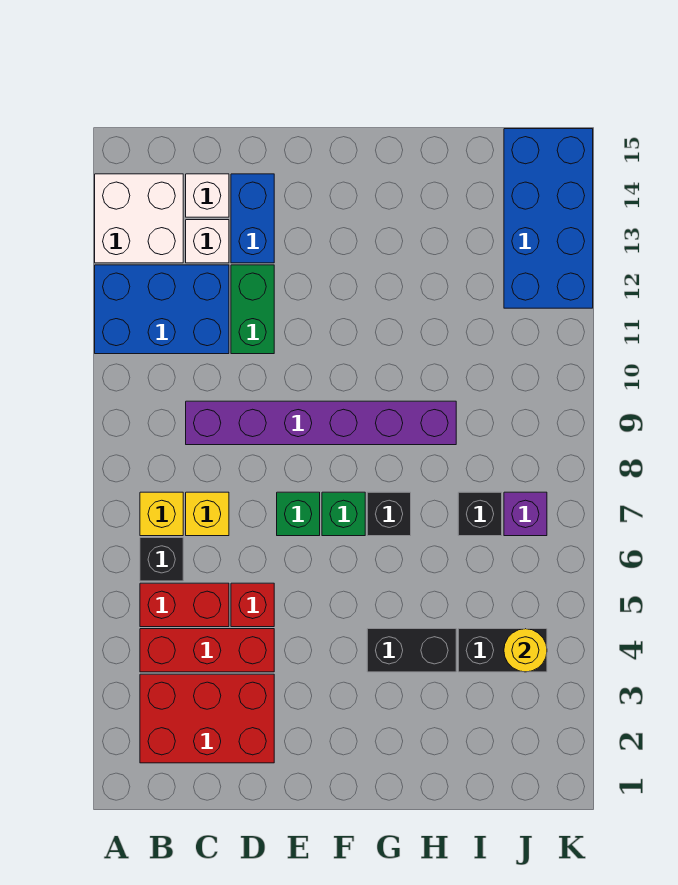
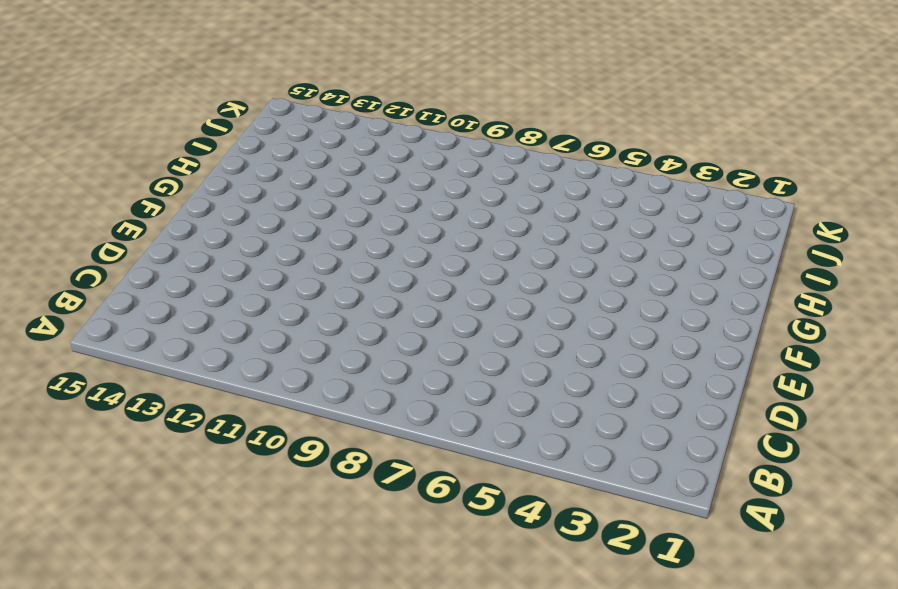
none -> blue brick A11:C12 level 1
none -> white brick A13:B14 level 1
none -> red brick B2:D3 level 1

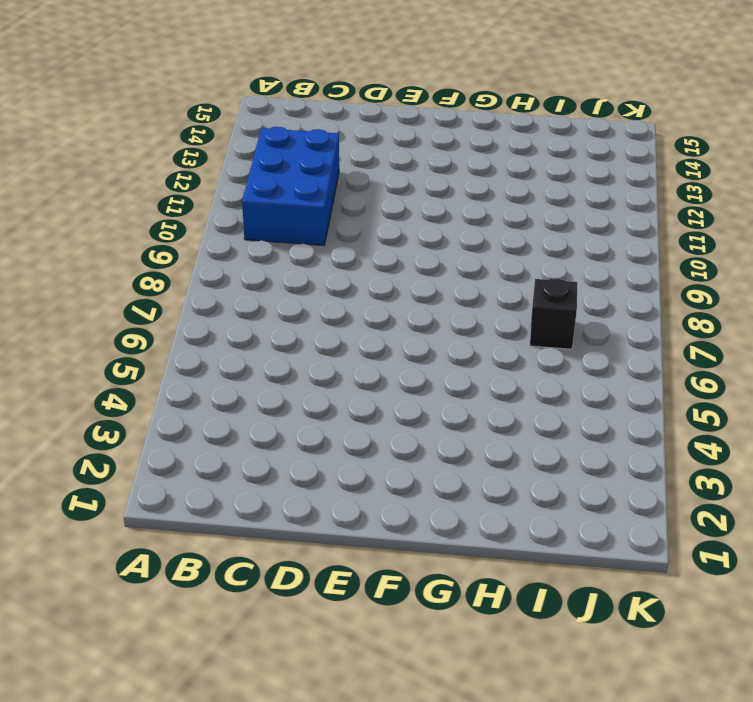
blue brick B10:C12 level 1 -> blue brick A11:C12 level 1
none -> white brick A13:B14 level 1
none -> red brick B2:D3 level 1
none -> red brick B4:D4 level 1

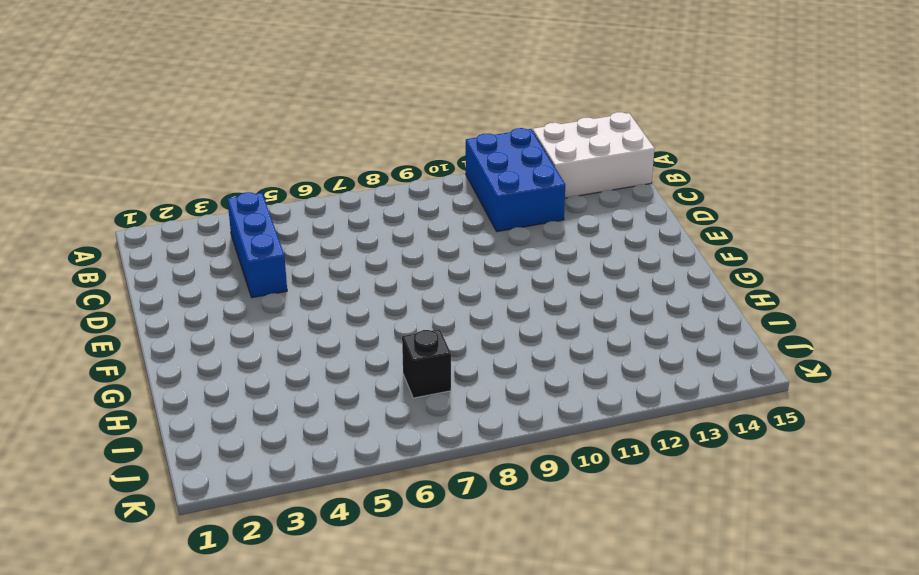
white brick A13:B15 level 1 -> white brick A13:B14 level 1
blue brick B4:D4 level 1 -> red brick B4:D4 level 1
none -> red brick B2:D3 level 1
none -> red brick B5:C5 level 1
none -> black brick B6 level 1

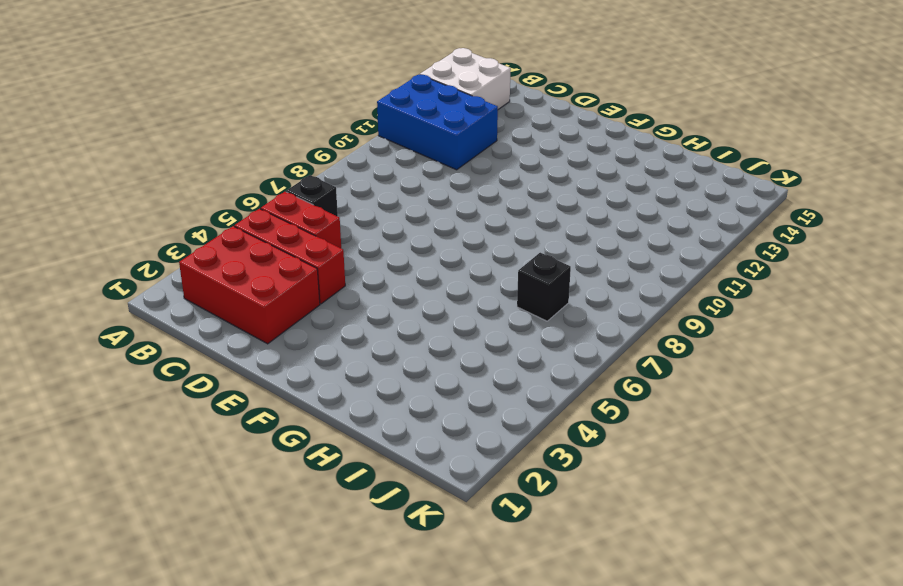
none -> yellow brick B7 level 1
none -> yellow brick C7 level 1
none -> purple brick C9:H9 level 1

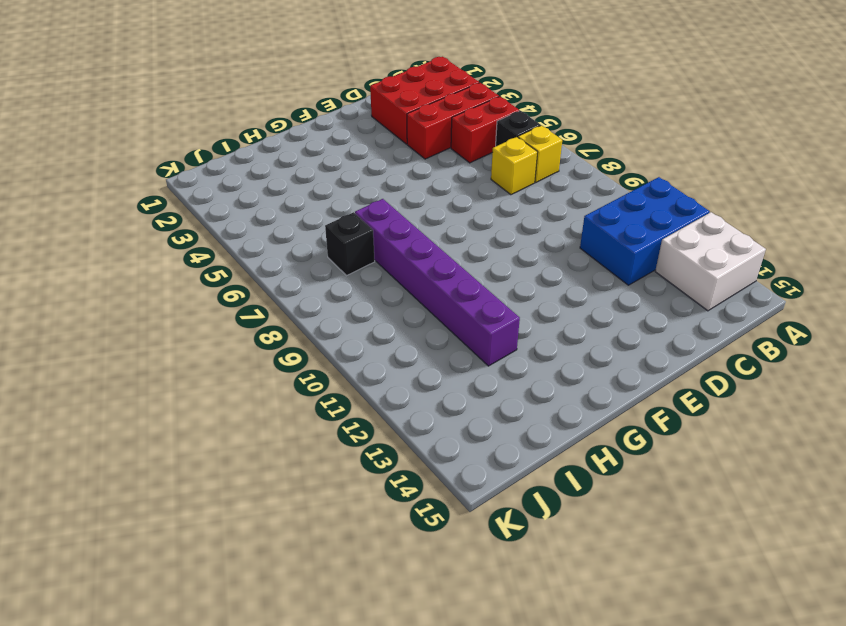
purple brick H7:H12 level 1 -> purple brick C9:H9 level 1
none -> white brick C13 level 1
none -> white brick C14 level 1
none -> red brick D5 level 1

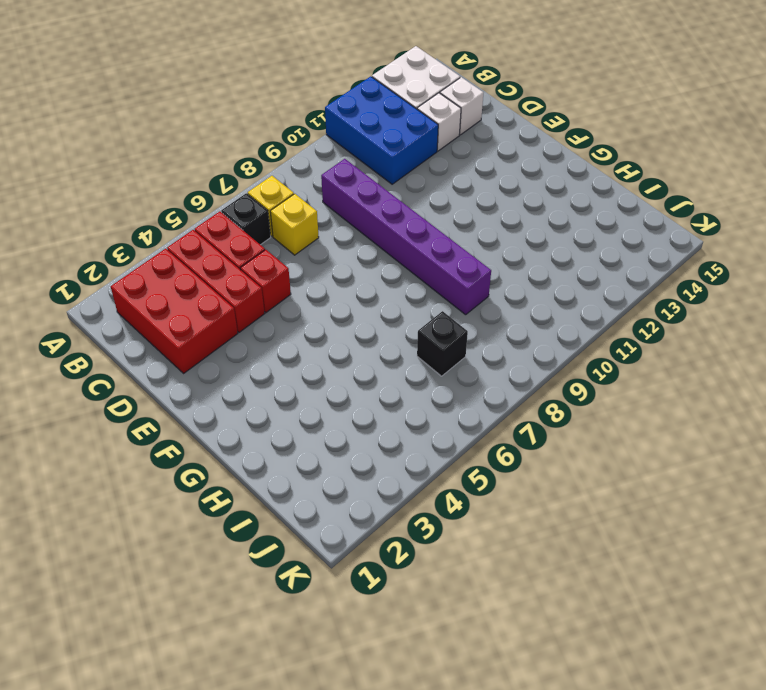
none -> green brick D11:D12 level 1
none -> blue brick D13:D14 level 1
none -> green brick E7 level 1

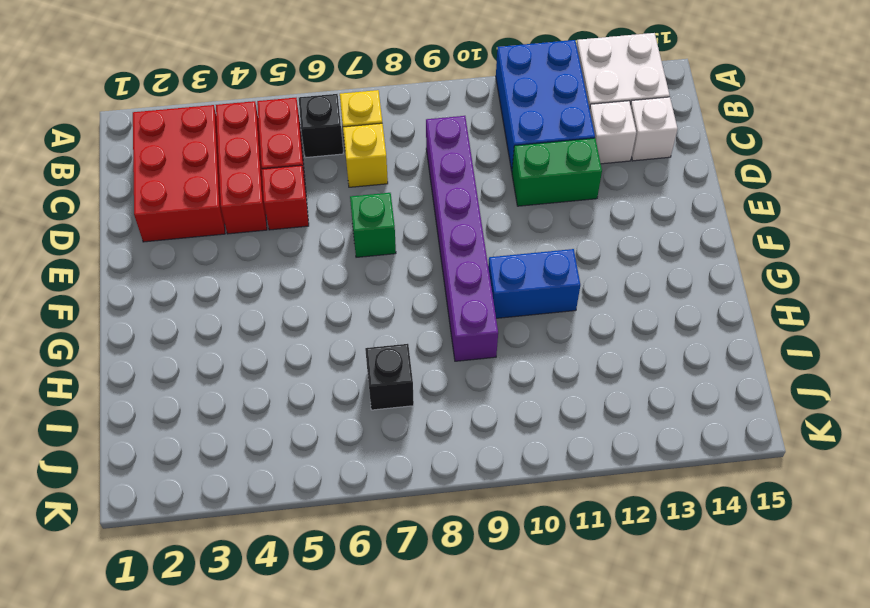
blue brick G10:G11 level 1 -> blue brick D13:D14 level 1
none -> green brick F7 level 1
none -> black brick G4:H4 level 1
none -> black brick G7 level 1

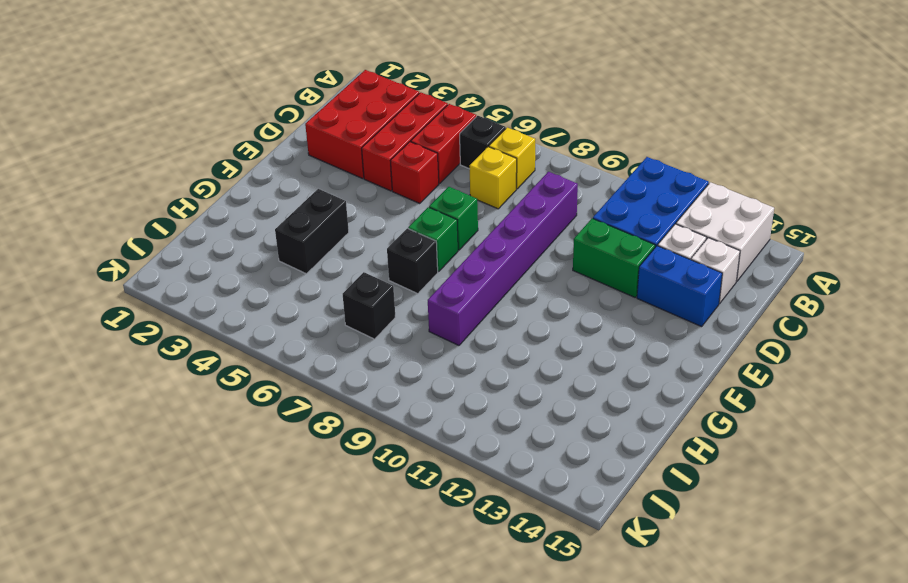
none -> black brick I4:J4 level 1
none -> purple brick J7 level 1
none -> blue brick J12:K15 level 1

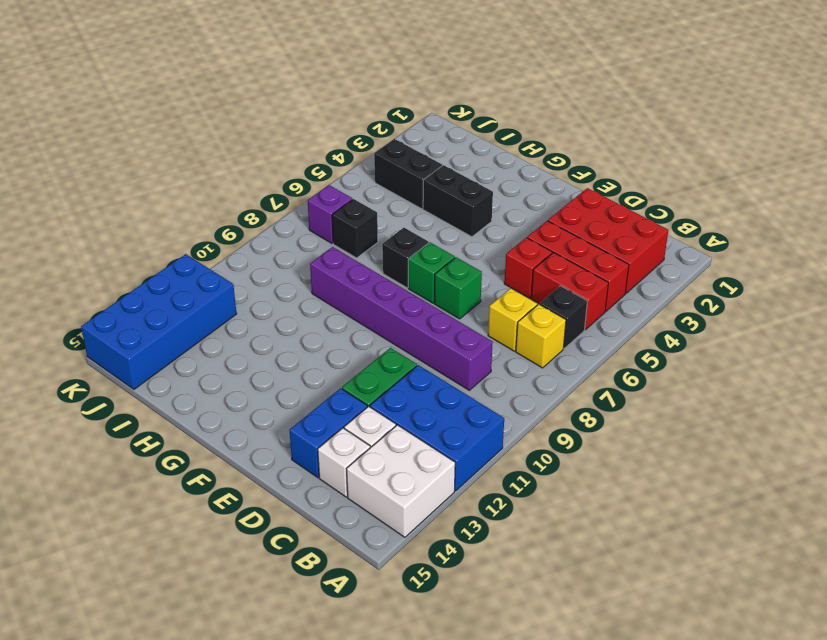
none -> yellow round brick J4 level 2

